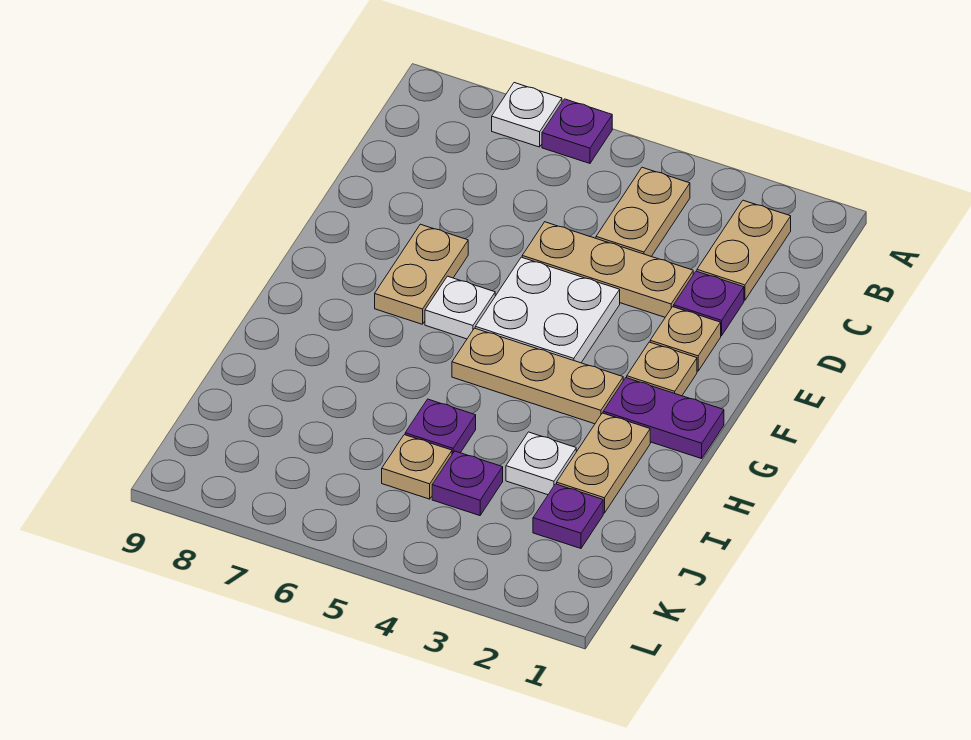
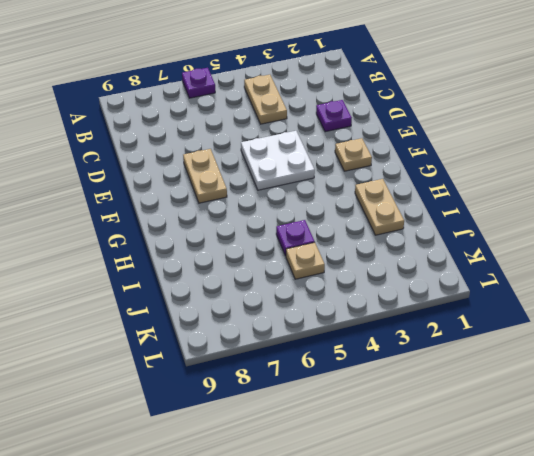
none -> white plate A7 level 1
none -> tan plate B2:C2 level 1
none -> tan plate D3:D5 level 1

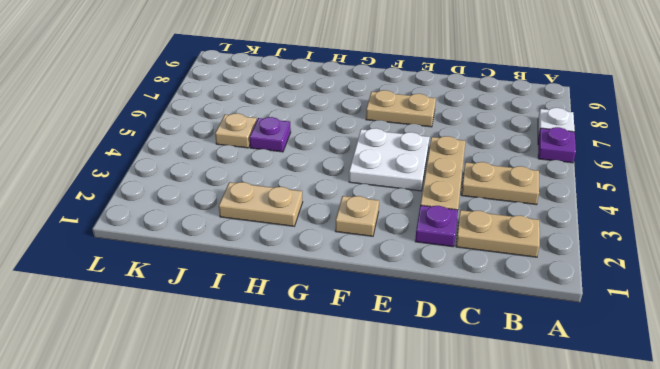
none -> tan plate E2 level 1
none -> white plate F6 level 1
none -> purple plate G1:G2 level 1

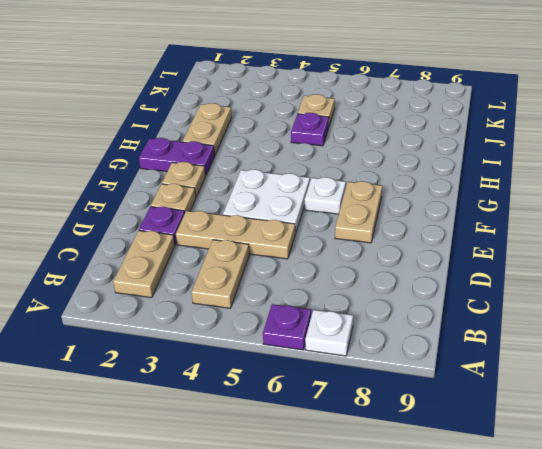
none -> tan plate G3:G5 level 1
none -> white plate I3 level 1
none -> purple plate J2 level 1

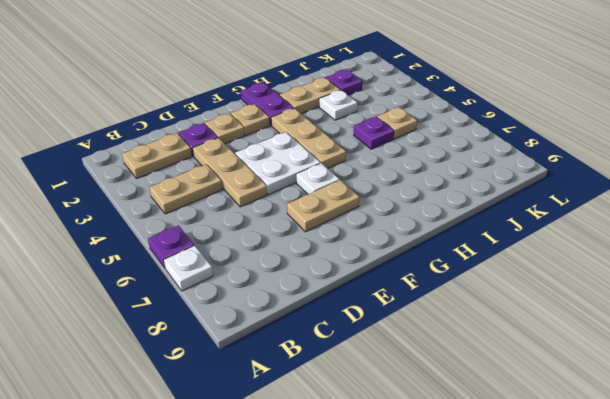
none -> purple plate J4 level 1

